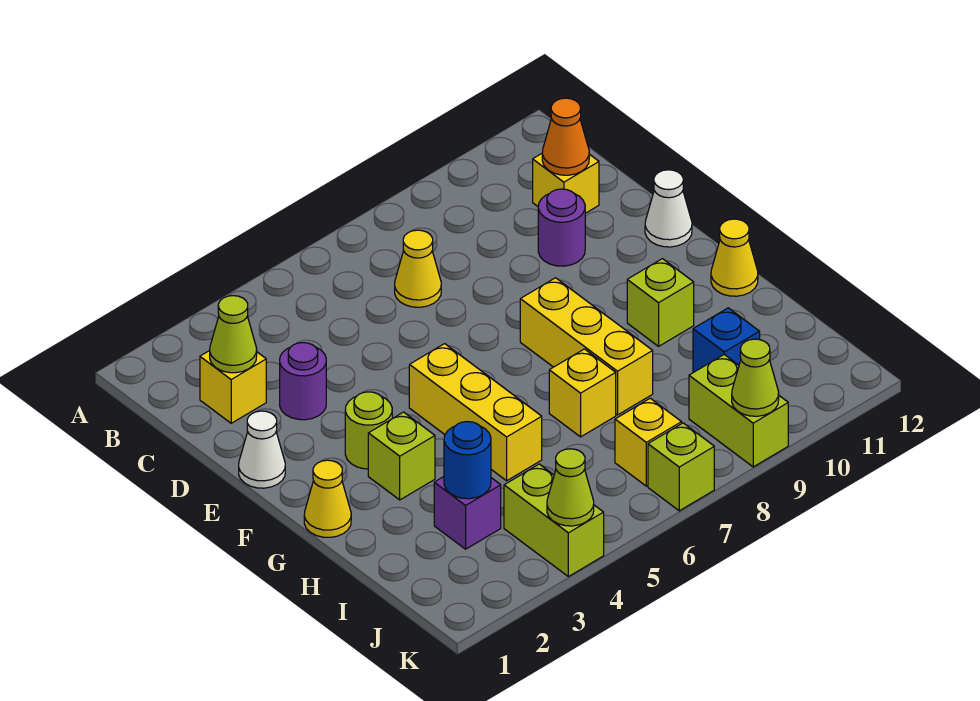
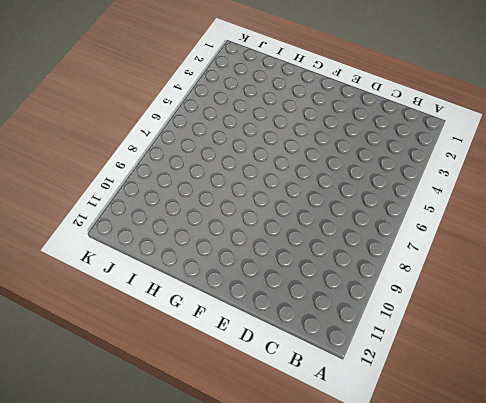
none -> yellow brick C2 level 1
none -> yellow cone C7 level 1
none -> yellow brick C11 level 1

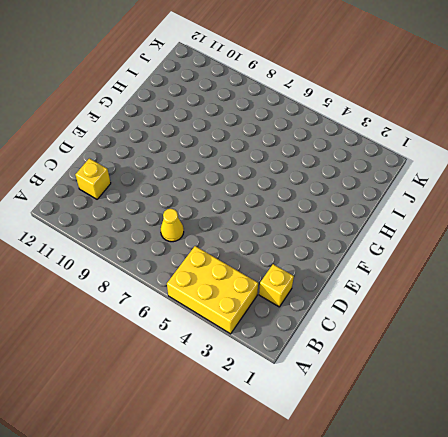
yellow brick A3:B5 level 1 -> none
none -> purple round brick D3 level 1
none -> purple round brick D10 level 1
none -> white cone E1 level 1

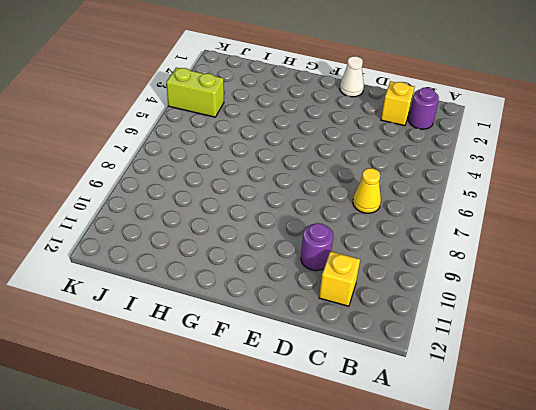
purple round brick B2 level 1 -> purple round brick D3 level 1
none -> white cone E12 level 1
none -> lime round brick F3 level 1
none -> yellow brick F5:H5 level 1

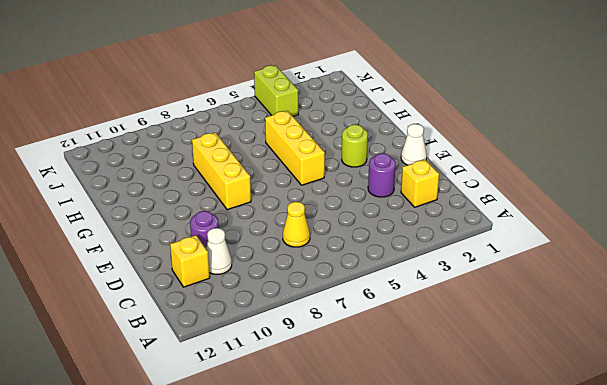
white cone C10 level 1 -> white cone E12 level 1
none -> yellow cone G1 level 1
none -> lime brick G3 level 1
none -> lime brick G10 level 1

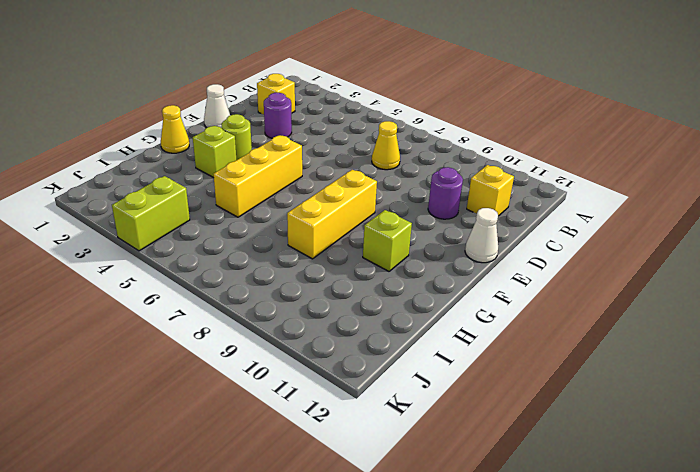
none -> yellow cone G12 level 1
none -> yellow brick H7 level 1
none -> purple brick I3 level 1

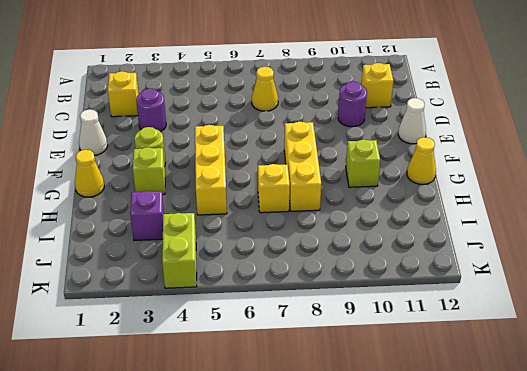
none -> blue brick I10 level 1
none -> yellow brick J7 level 1
none -> lime brick J9:K9 level 1

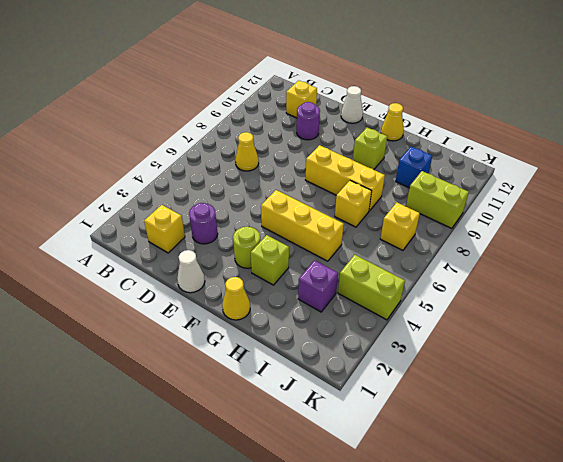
none -> lime brick K7 level 1
none -> lime cone C2 level 2
none -> orange cone C11 level 2

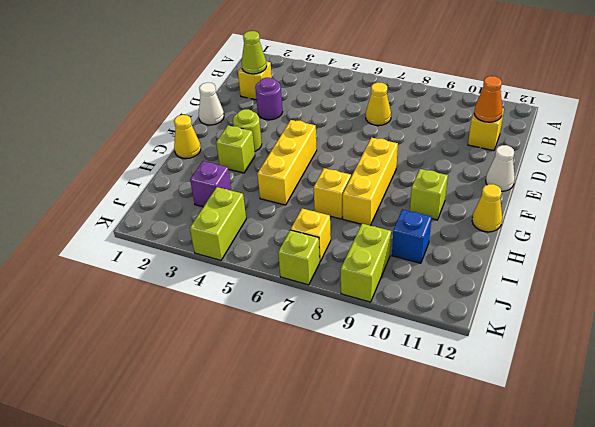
none -> purple round brick D10 level 1
none -> blue round brick I3 level 2
none -> lime cone K4 level 2

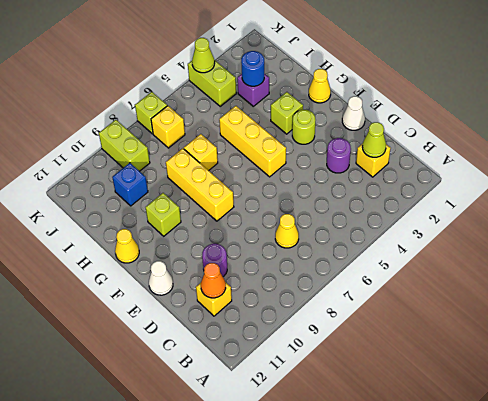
none -> lime cone K9 level 2

